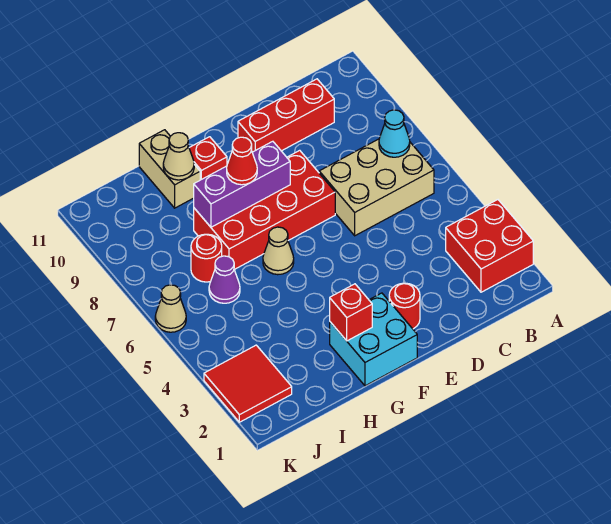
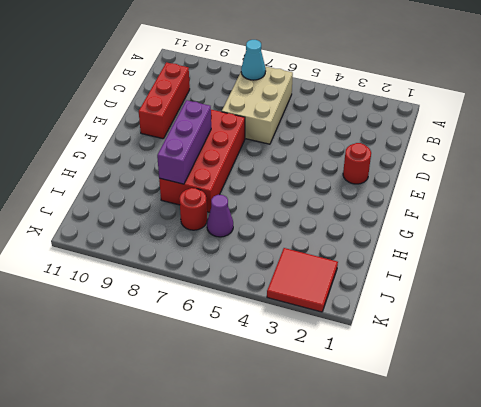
none -> red brick A2:B3 level 1
none -> cyan brick F1:G2 level 1
none -> tan cone G6 level 1

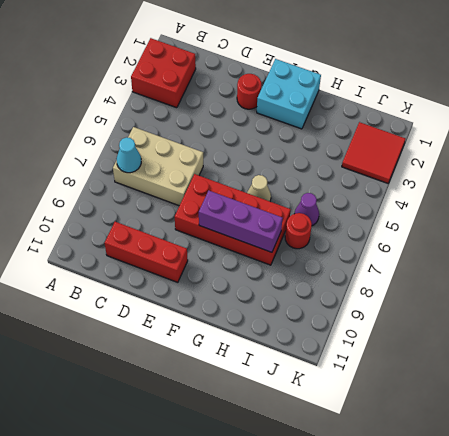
none -> red brick G10 level 1
none -> tan brick H10:H11 level 1
none -> tan cone K6 level 1

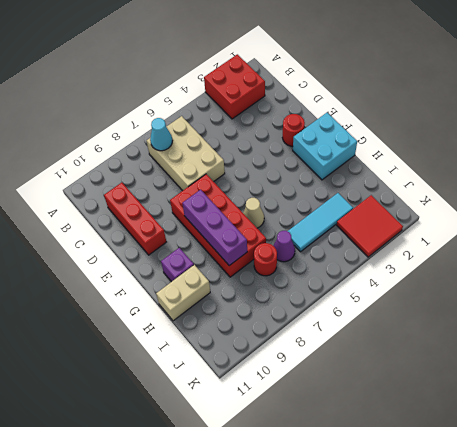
purple brick G10 level 1 -> red brick G10 level 1
cyan tile I3:I5 level 1 -> none
none -> tan cone K6 level 1
none -> red brick G2 level 2
none -> tan cone H10 level 2

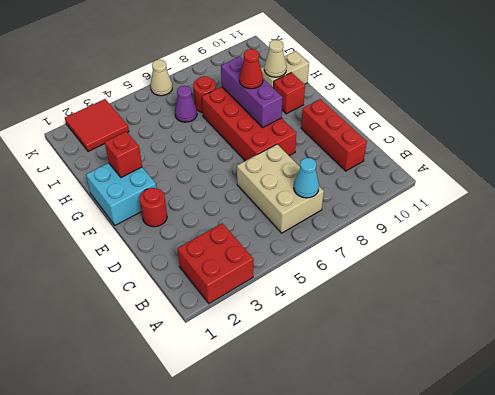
none -> tan cone G6 level 1

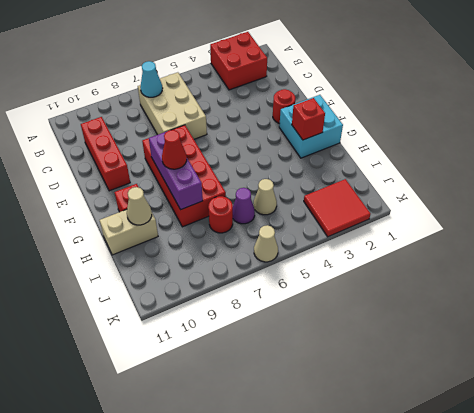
tan cone I5 level 1 -> tan cone G6 level 1

